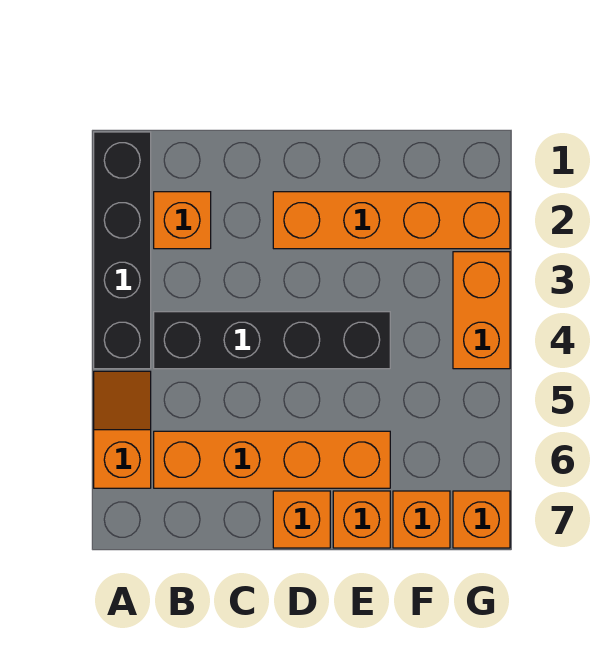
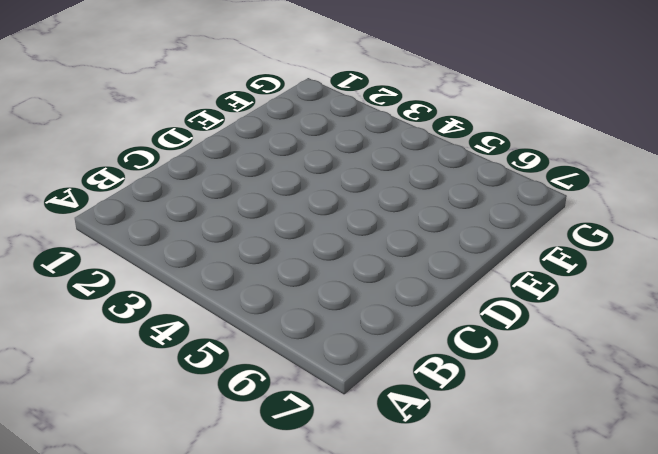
none -> black brick A1:A4 level 1
none -> orange slope A5:A6 level 1 top 6

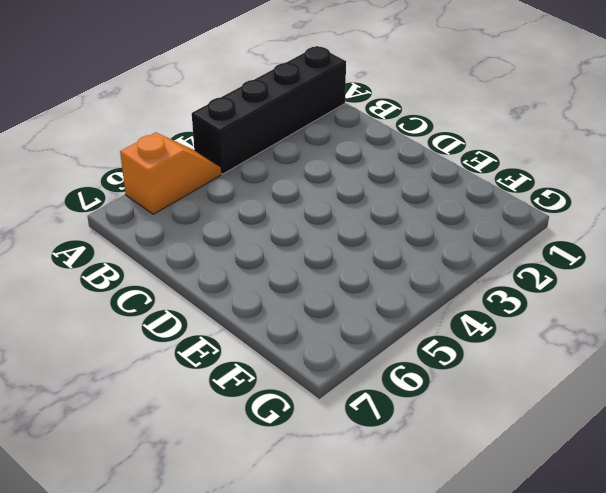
none -> orange brick B2 level 1
none -> black brick B4:E4 level 1

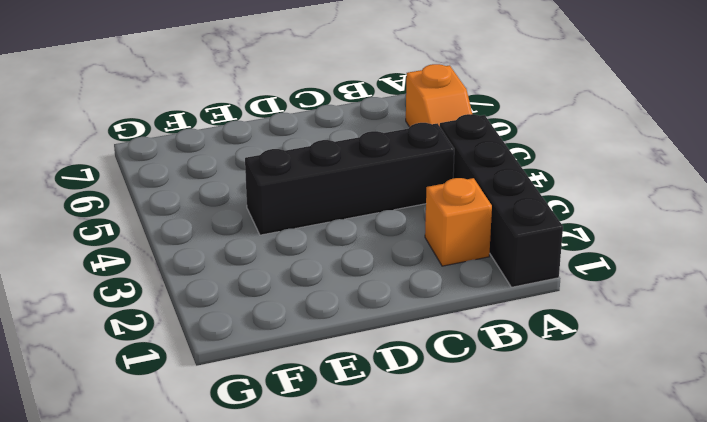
none -> orange brick B6:E6 level 1
none -> orange brick D2:G2 level 1

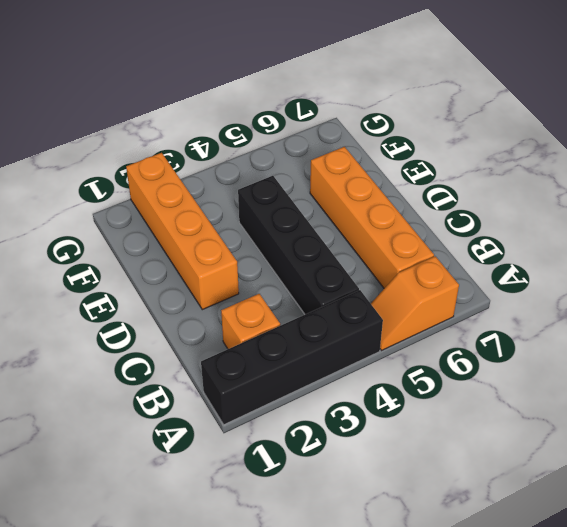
none -> orange brick D7 level 1
none -> orange brick E7 level 1

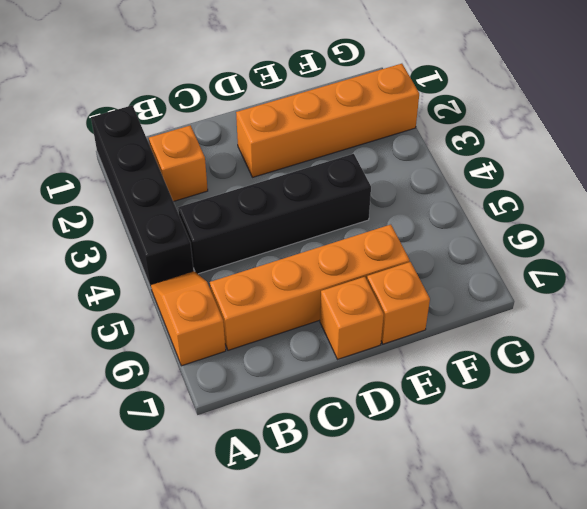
none -> orange brick F7 level 1
none -> orange brick G3:G4 level 1

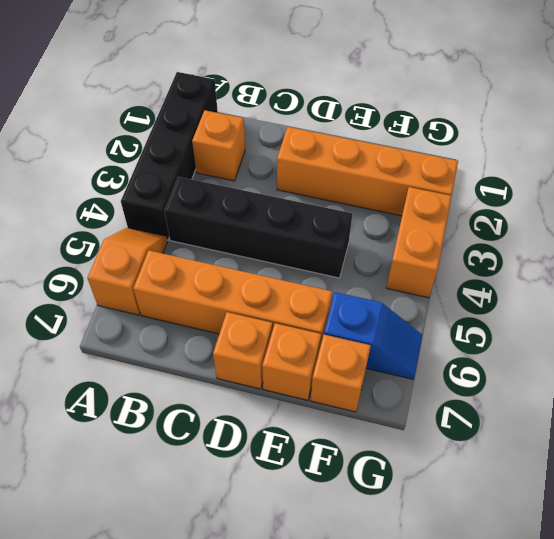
blue slope F6:G6 level 1 top F -> none
none -> orange brick G7 level 1

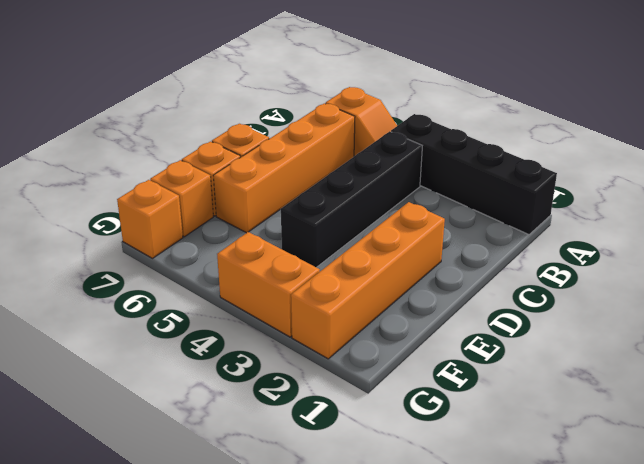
none -> orange brick B2 level 1

